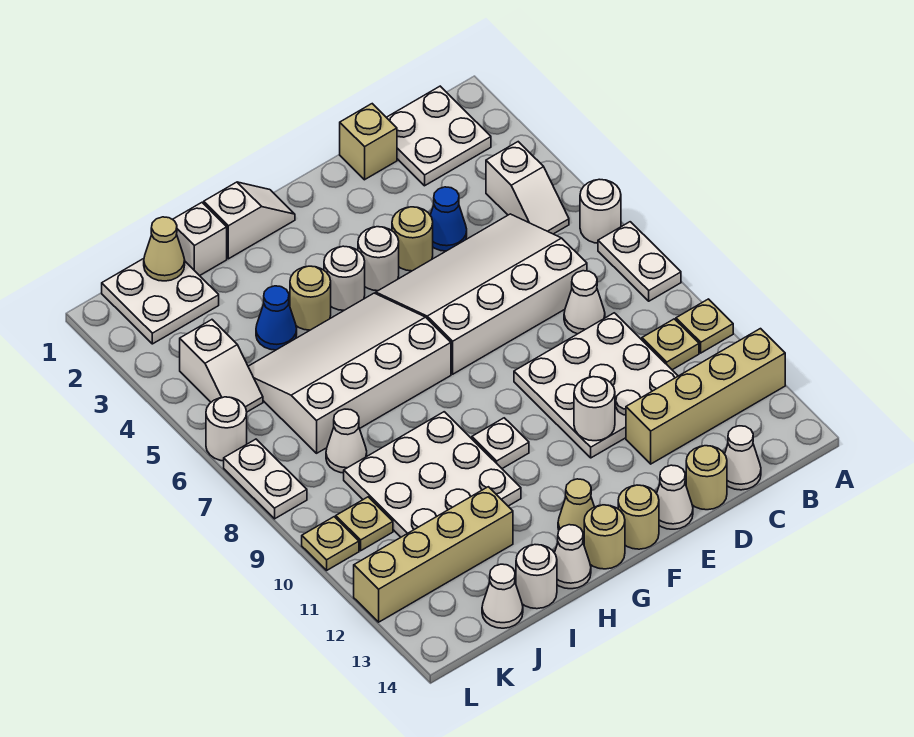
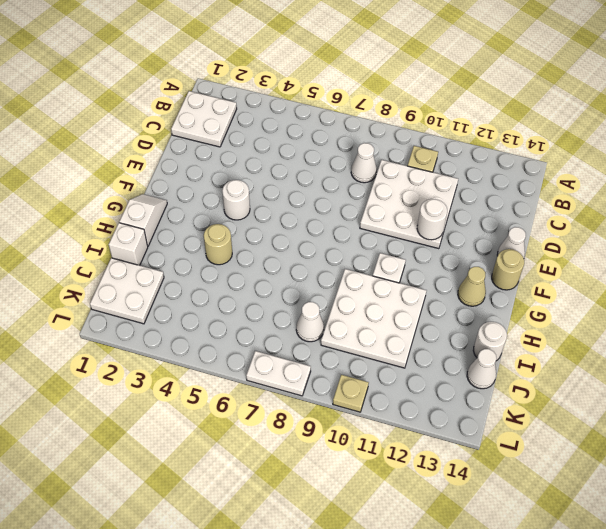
none -> white round brick A6 level 1
none -> white plate A7:A8 level 1
none -> tan plate A10 level 1
none -> tan brick A12:D12 level 1

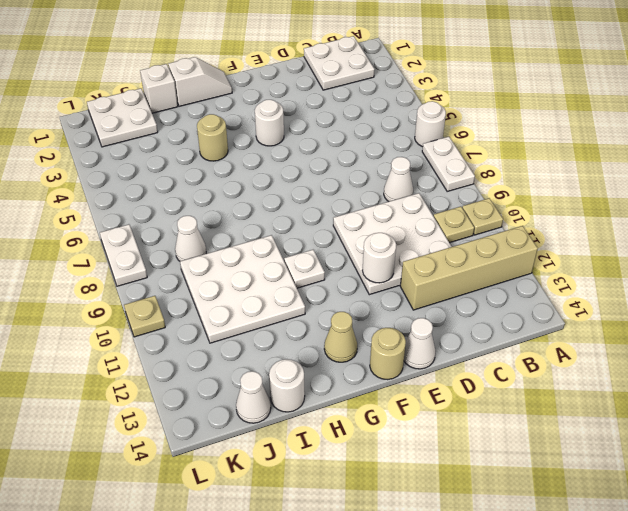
none -> white slope B4:B5 level 1 top 4
none -> white slope C5:F7 level 1 top 7
none -> white cone C14 level 1
none -> tan brick D1 level 1

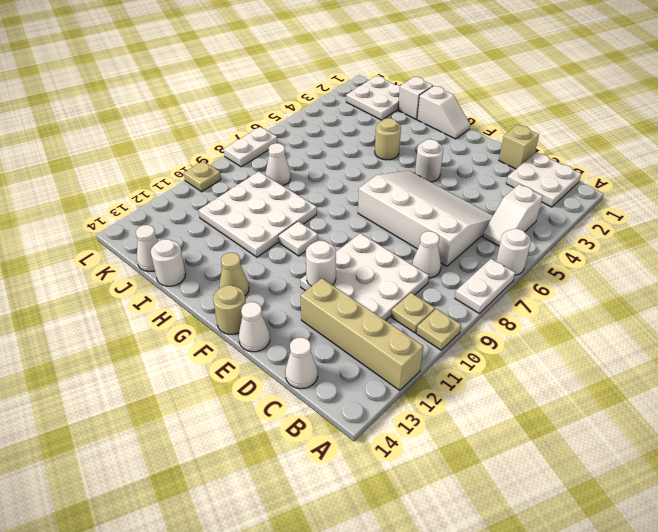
none -> blue cone D4 level 1
none -> tan round brick D14 level 1
none -> tan round brick E4 level 1
none -> white round brick G4 level 1

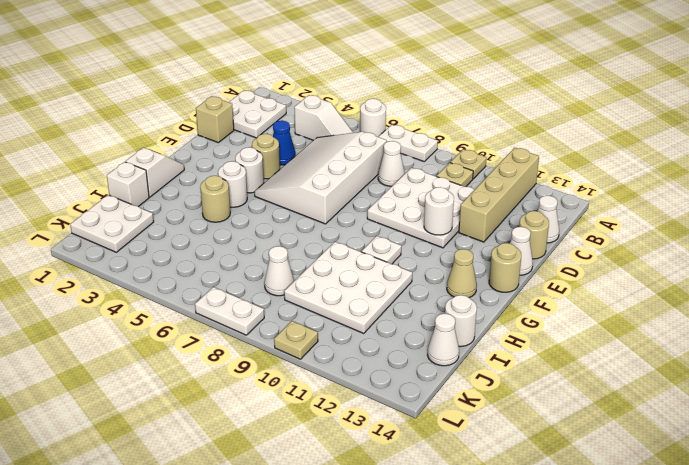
none -> white slope G5:J7 level 1 top 7
none -> tan round brick G14 level 1
none -> white cone H14 level 1
none -> blue cone I4 level 1

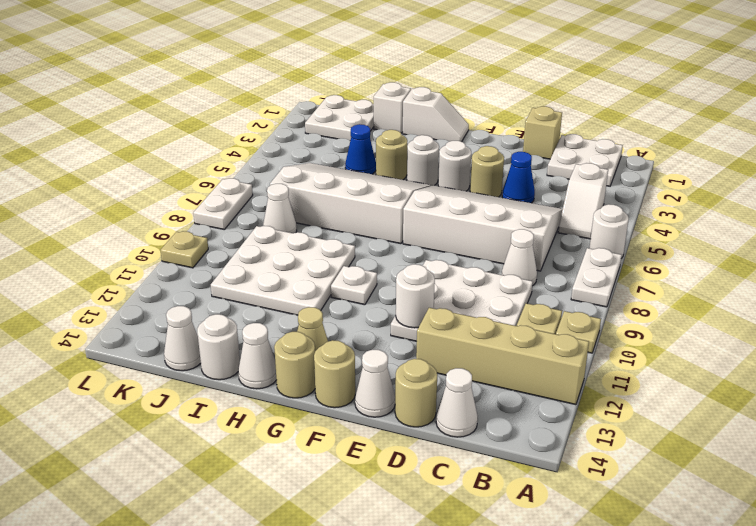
none -> tan brick I12:L12 level 1
none -> white slope K4:K5 level 1 top 4
none -> tan plate K10 level 1
none -> white round brick L6 level 1

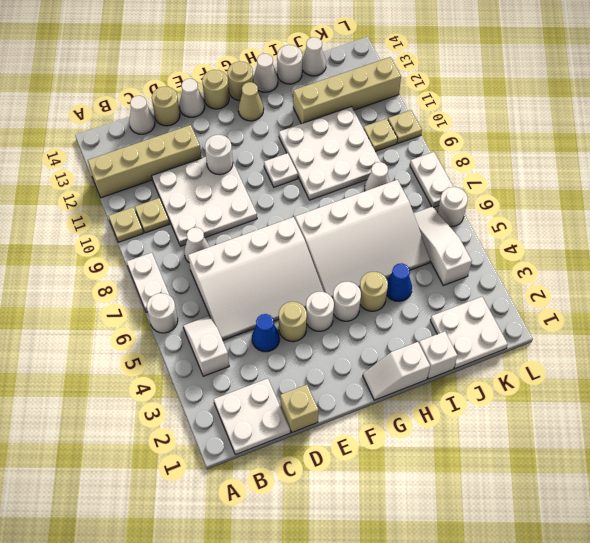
white slope K4:K6 level 1 top 4 -> white slope K4:K5 level 1 top 4
none -> tan cone J1 level 2

